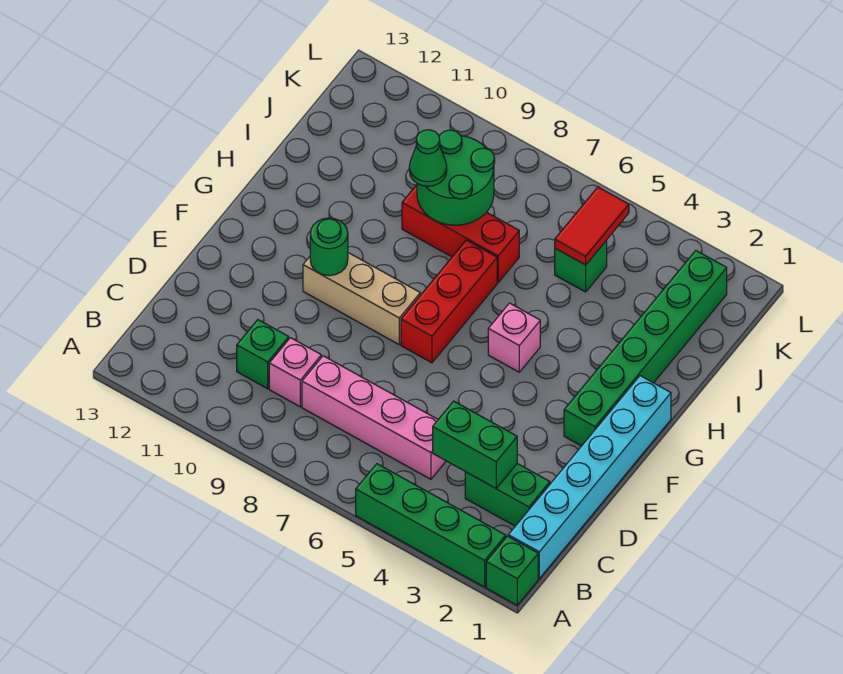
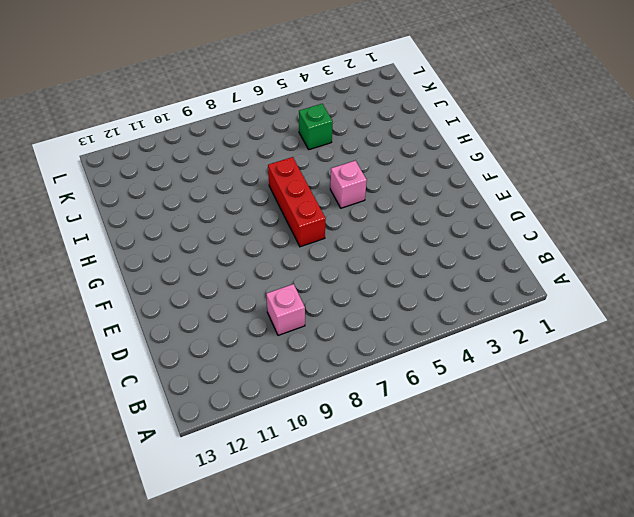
none -> green brick A1 level 1
none -> green brick A2:A5 level 1
none -> cyan brick B1:G1 level 1

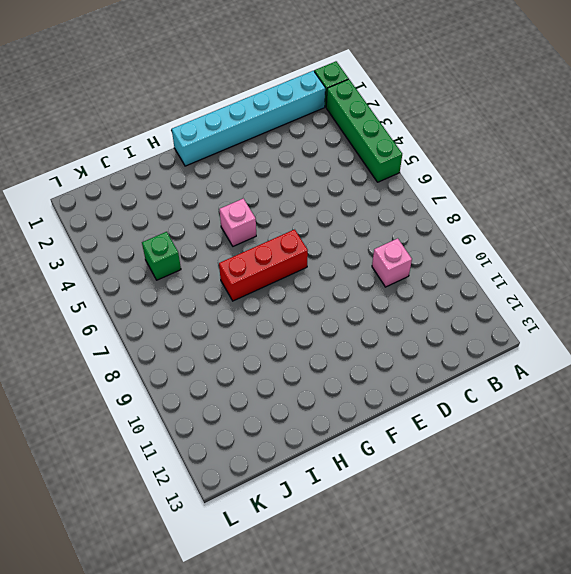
none -> green brick C2:C3 level 1
none -> pink brick C5:C8 level 1
none -> green brick C10 level 1

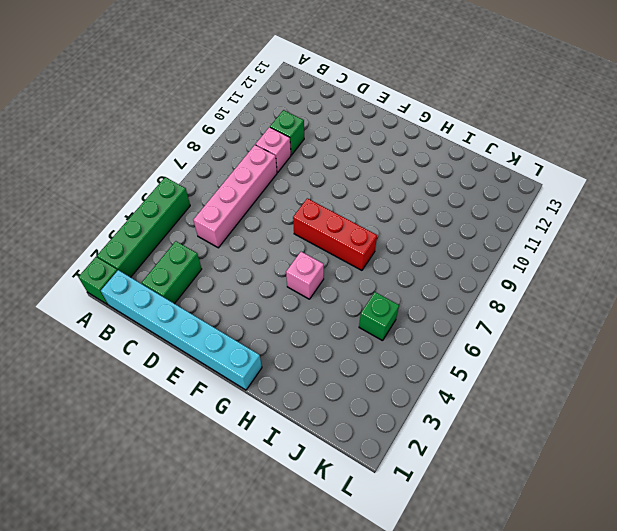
none -> green brick F2:K2 level 1
none -> tan brick F8:F10 level 1
none -> red brick I7:I9 level 1

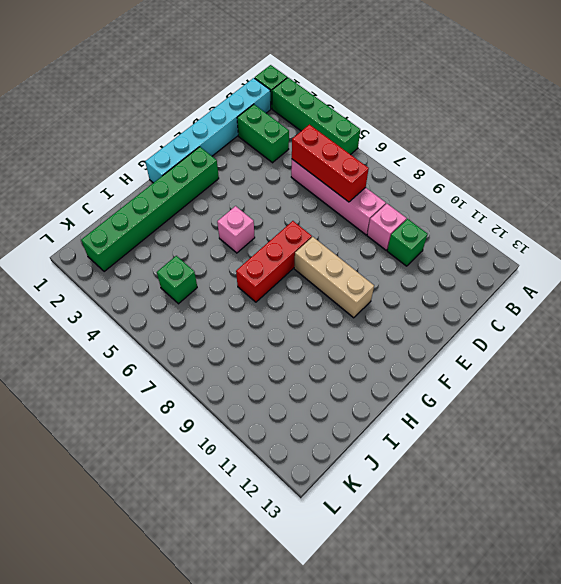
red brick C5:C7 level 2 -> red brick I7:I9 level 1
none -> green brick C3:C4 level 2
none -> green round brick F10 level 2
none -> green round brick I8:J9 level 2

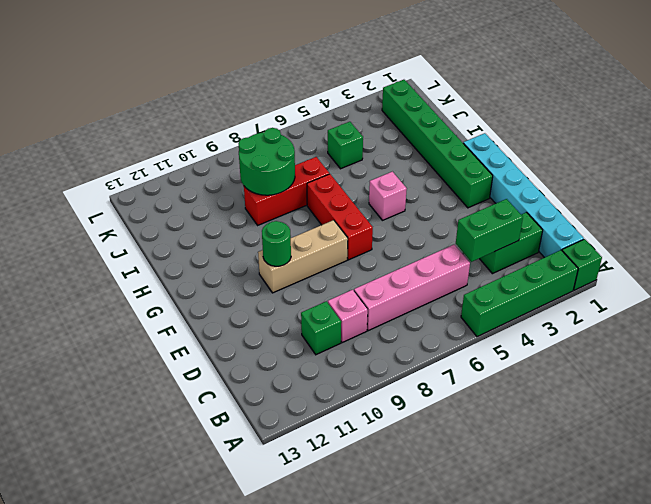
none -> red tile J5:K5 level 2
none -> green cone I9 level 3

